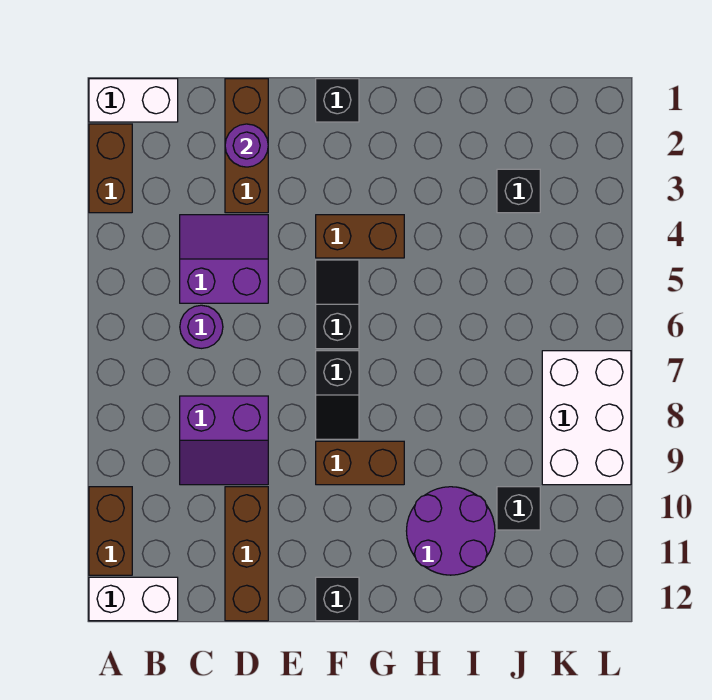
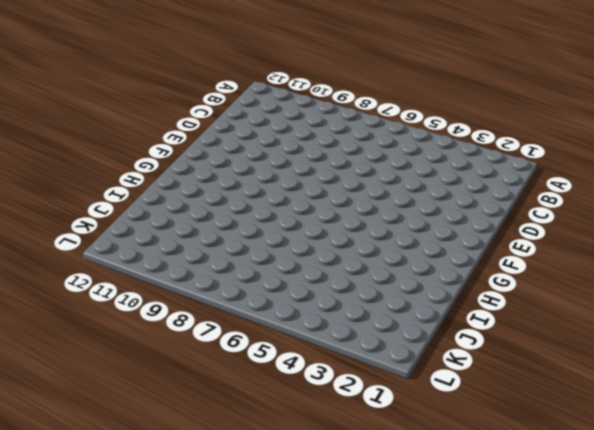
none -> white brick A1:B1 level 1
none -> brown brick A2:A3 level 1
none -> brown brick A10:A11 level 1

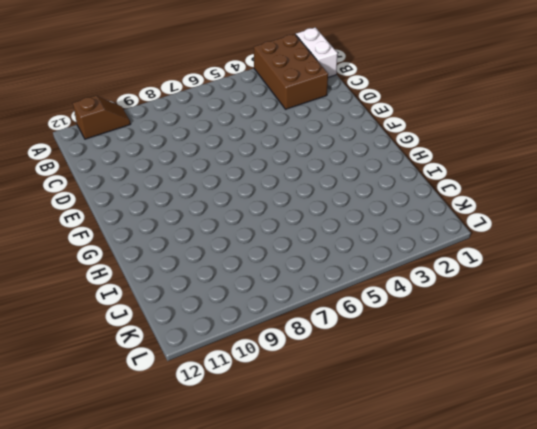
brown brick A2:C3 level 1 -> brown brick A2:A3 level 1
brown slope A10:A11 level 1 top 11 -> brown brick A10:A11 level 1
none -> white brick A12:B12 level 1
none -> purple slope C4:D5 level 1 top 5
none -> purple round brick C6 level 1

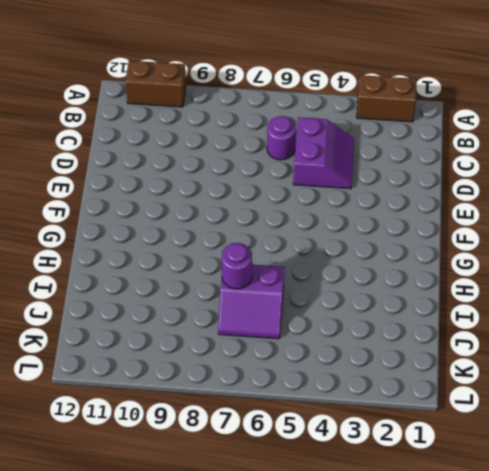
purple slope I6:J7 level 1 top I -> purple slope C8:D9 level 1 top 8
purple round brick I7 level 2 -> purple round brick D2 level 2
none -> white brick A1:B1 level 1
none -> white brick A12:B12 level 1
none -> brown brick D1:D3 level 1

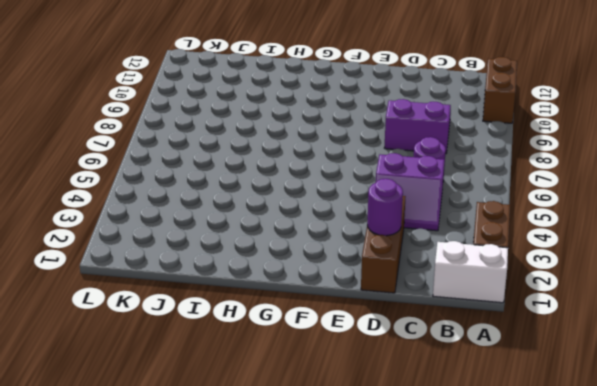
none -> white brick A12:B12 level 1
none -> brown brick D10:D12 level 1
none -> black brick F1 level 1

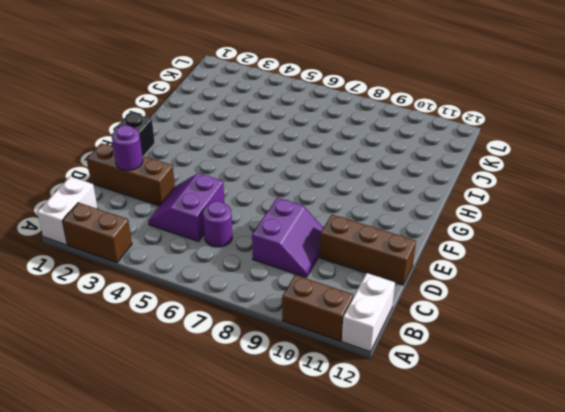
none -> brown brick F4:G4 level 1
none -> black slope F5:F6 level 1 top 6
none -> black slope F7:F8 level 1 top 7

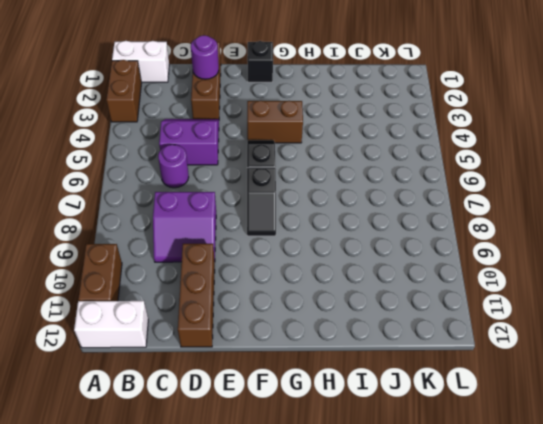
none -> brown brick F9:G9 level 1
none -> black brick F12 level 1
none -> purple round brick H10:I11 level 1

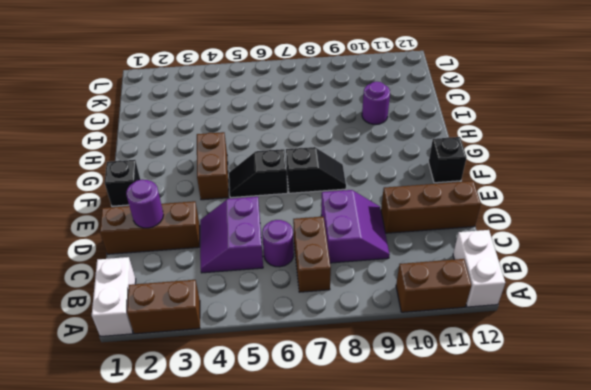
brown brick B7:C7 level 1 -> brown brick F9:G9 level 1
purple round brick I10 level 1 -> purple round brick H10:I11 level 1
none -> black brick J3 level 1
none -> black brick J10 level 1
none -> white brick K7:L9 level 1

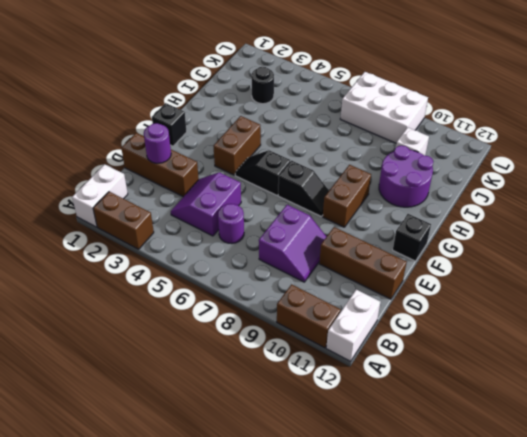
black round brick J3 level 1 -> black brick J3 level 1
white brick J10 level 1 -> black brick J10 level 1

